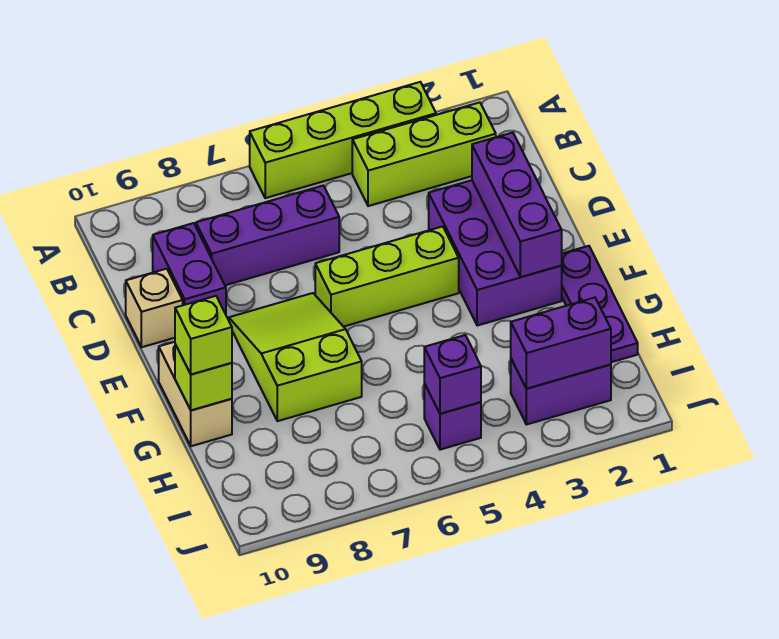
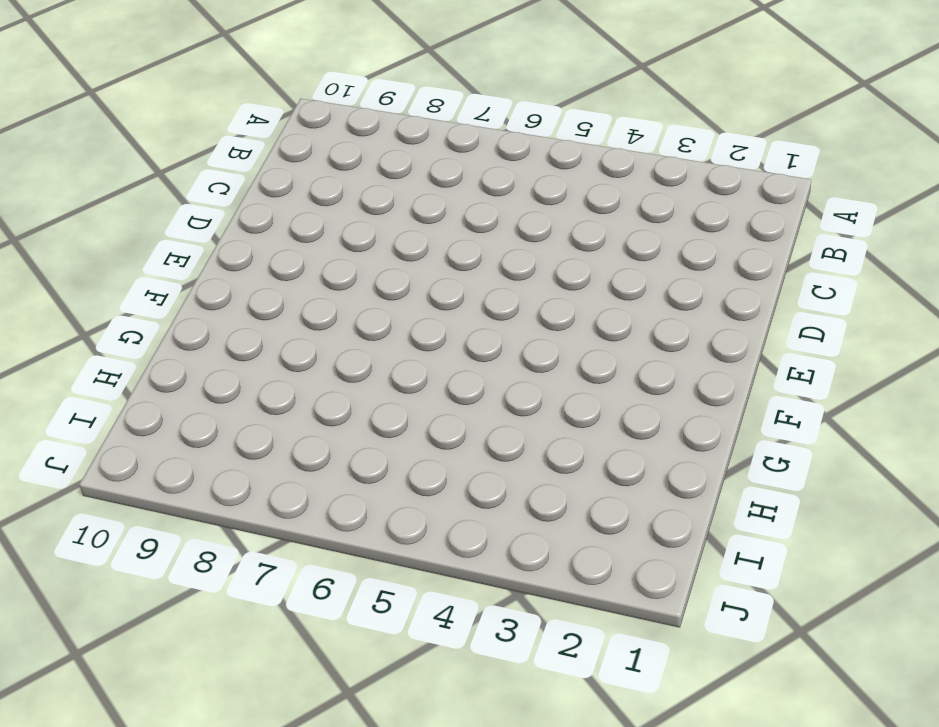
none -> lime brick A3:A6 level 1
none -> lime brick B2:B4 level 1
none -> purple brick C6:C8 level 1

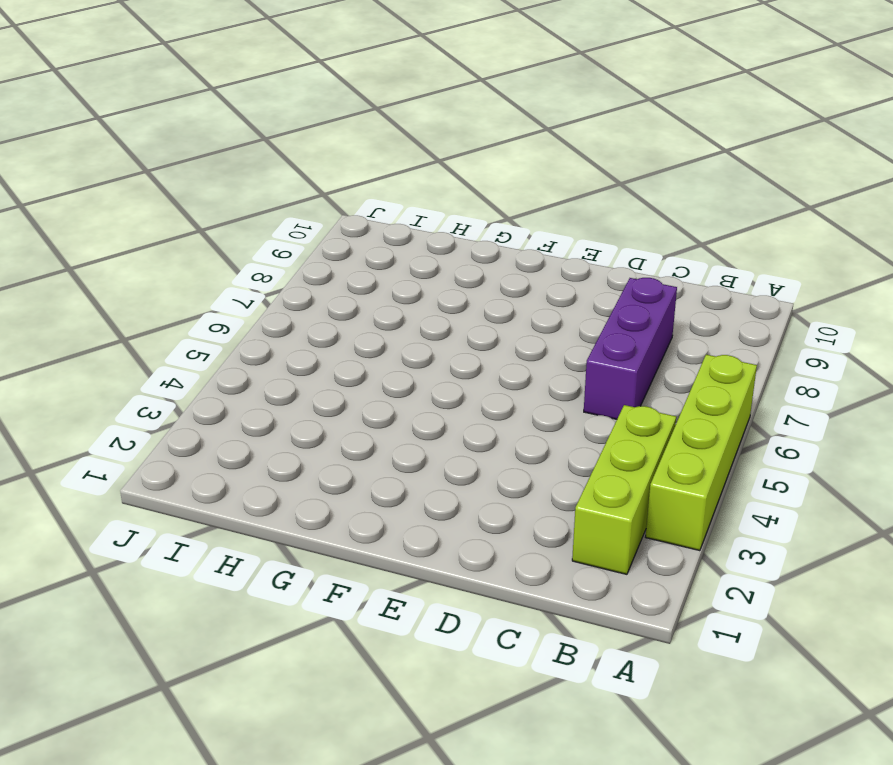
none -> purple brick C9:D9 level 1
none -> purple brick D2:F3 level 1
none -> tan brick D10 level 1

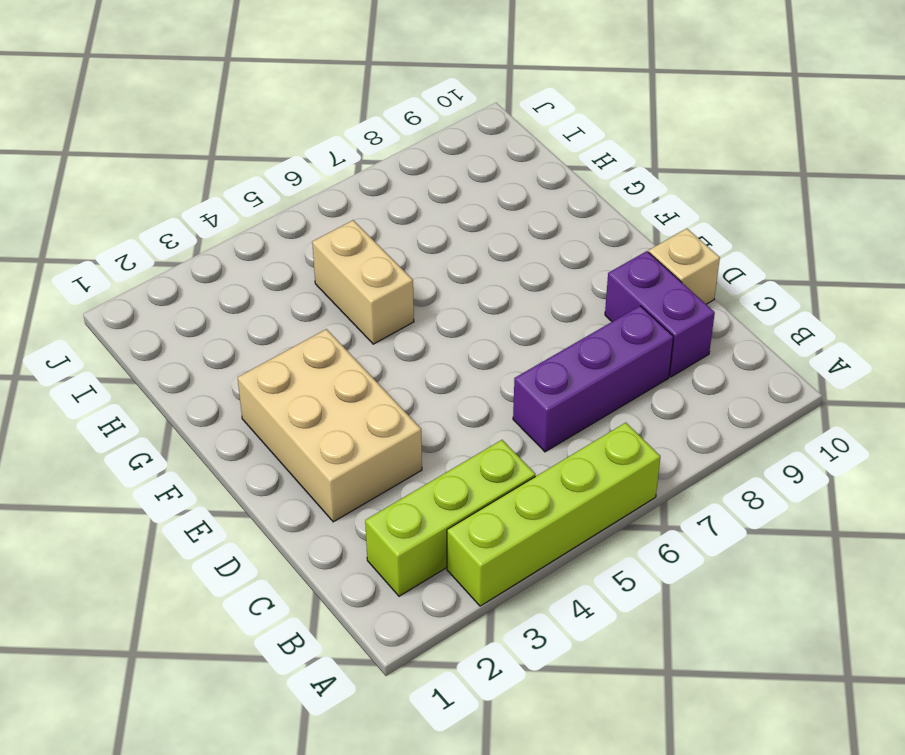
tan brick D2:F3 level 1 -> purple brick D2:F3 level 1
tan brick G5:H5 level 1 -> tan brick F10:G10 level 1
none -> lime brick E4:E6 level 1
none -> lime slope E7:G8 level 1 top G
none -> purple plate F1:H1 level 1

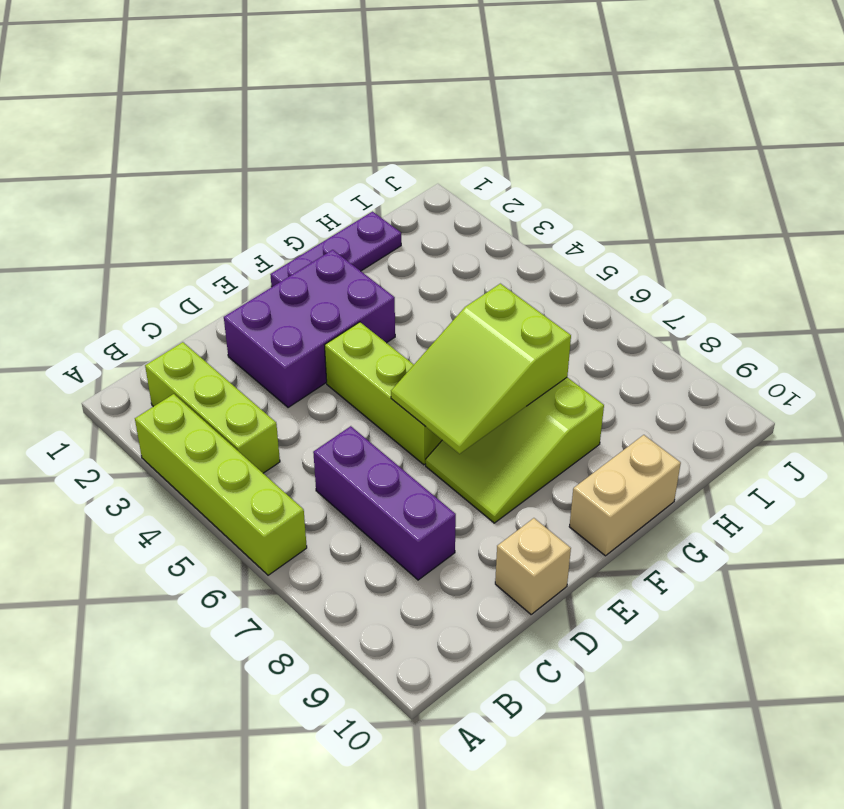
lime slope E6:G7 level 2 top G -> none
none -> purple brick C9:D9 level 1
none -> purple brick I2:I3 level 1
none -> purple brick I5 level 1

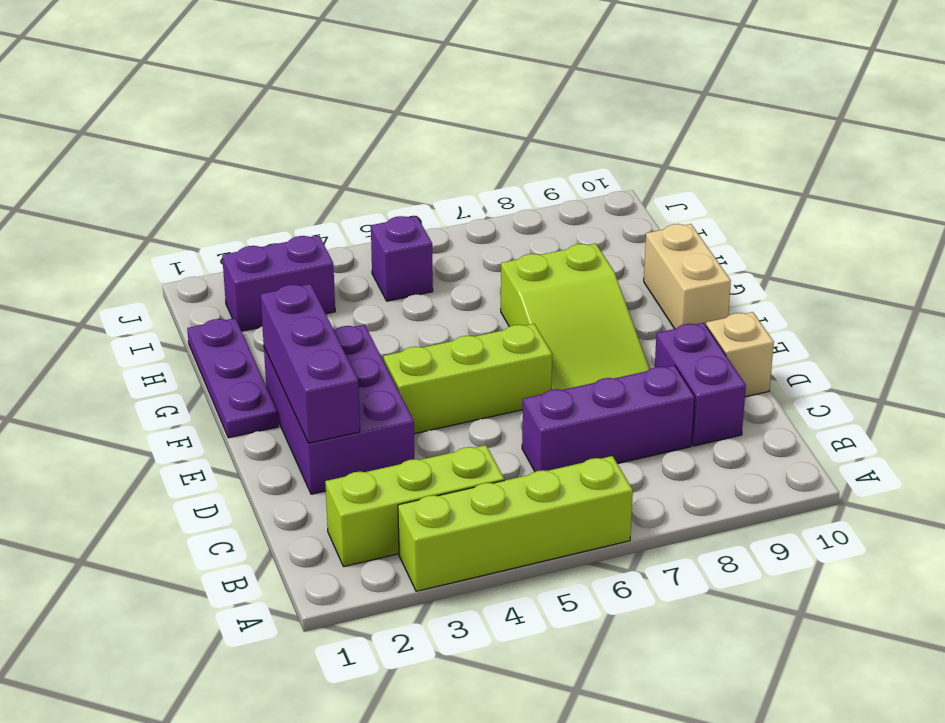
none -> lime brick G10 level 2
none -> purple brick I2:I3 level 2
none -> purple brick I5 level 2

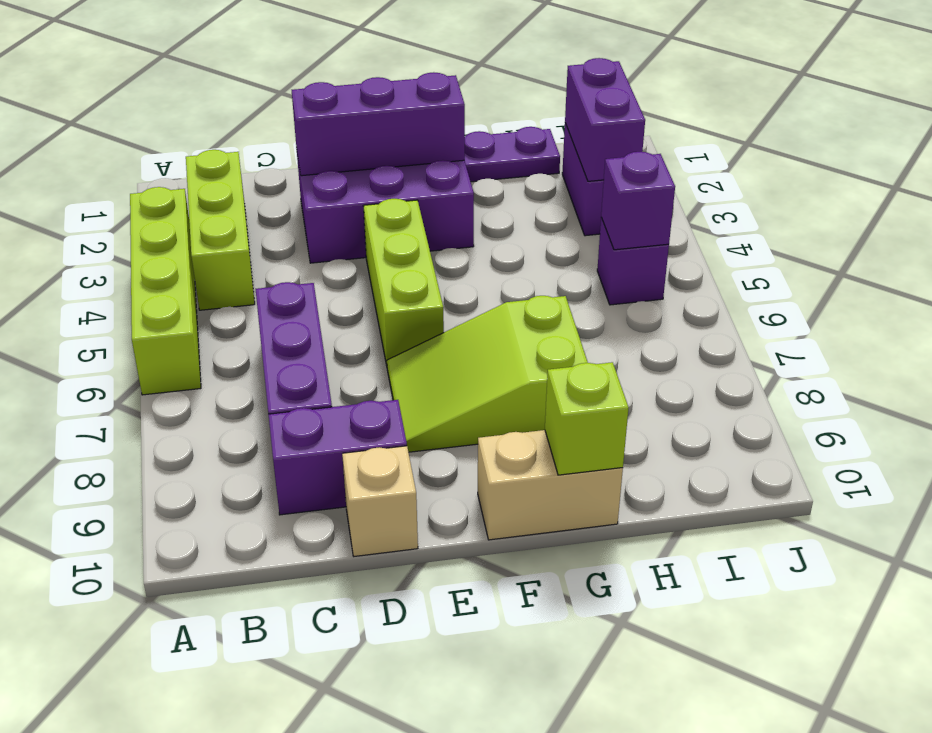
none -> lime brick G10 level 3

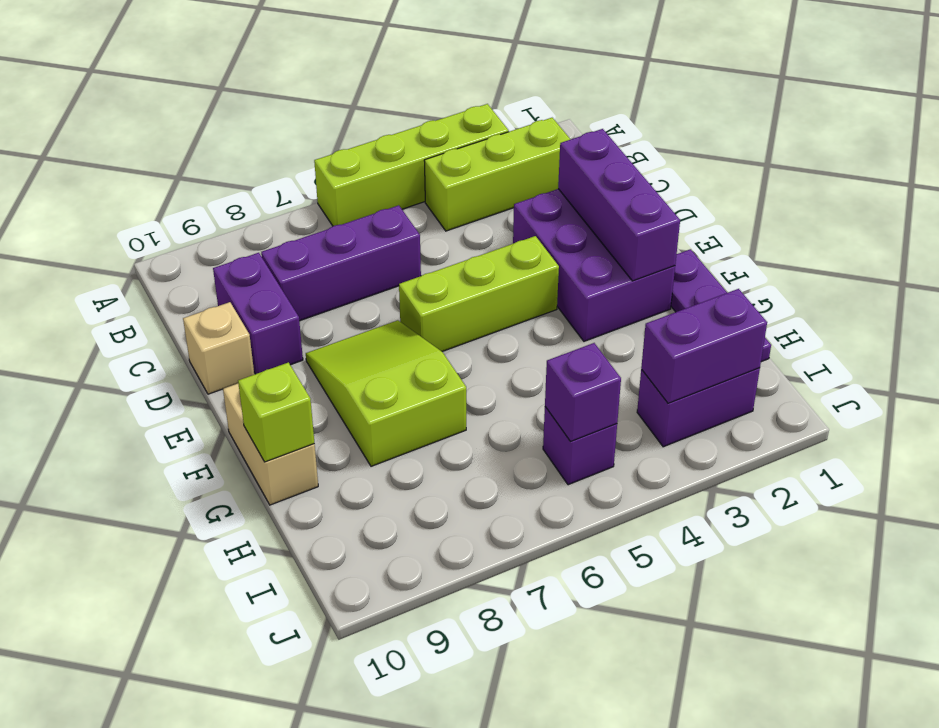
none -> lime brick G10 level 3

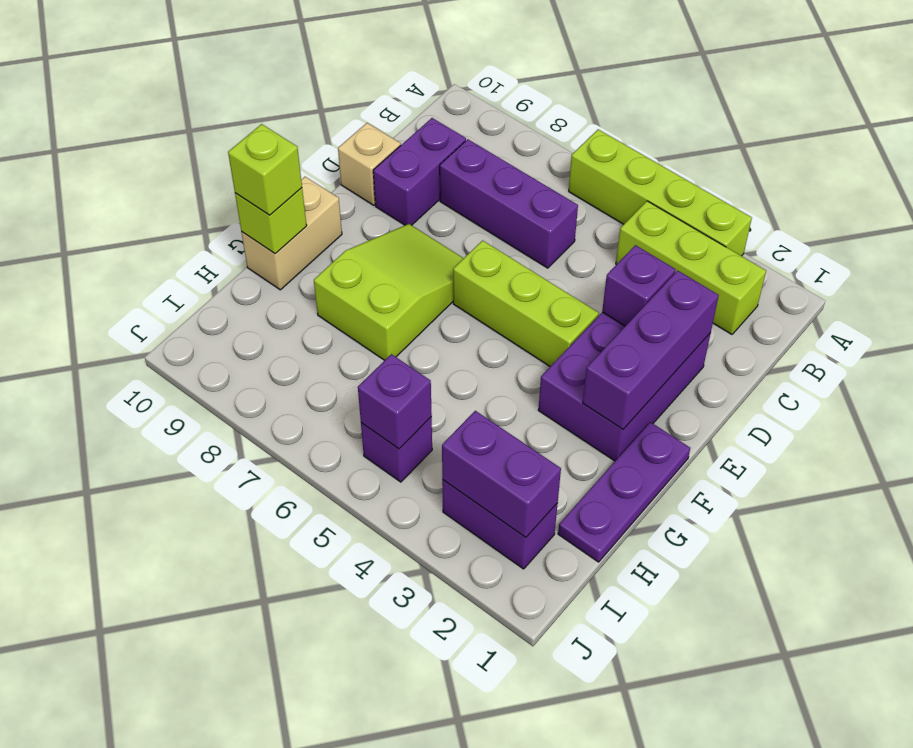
purple brick D3 level 2 -> none

